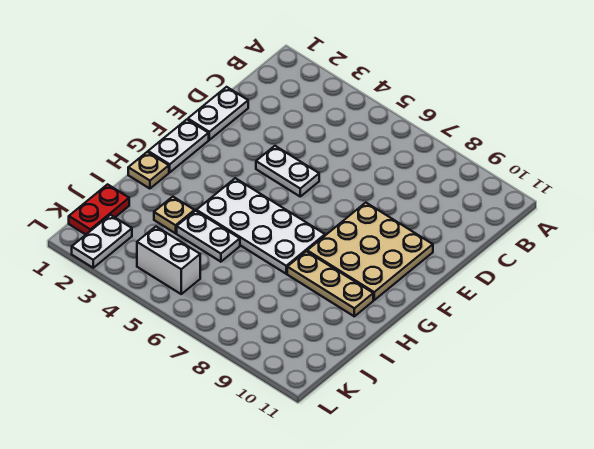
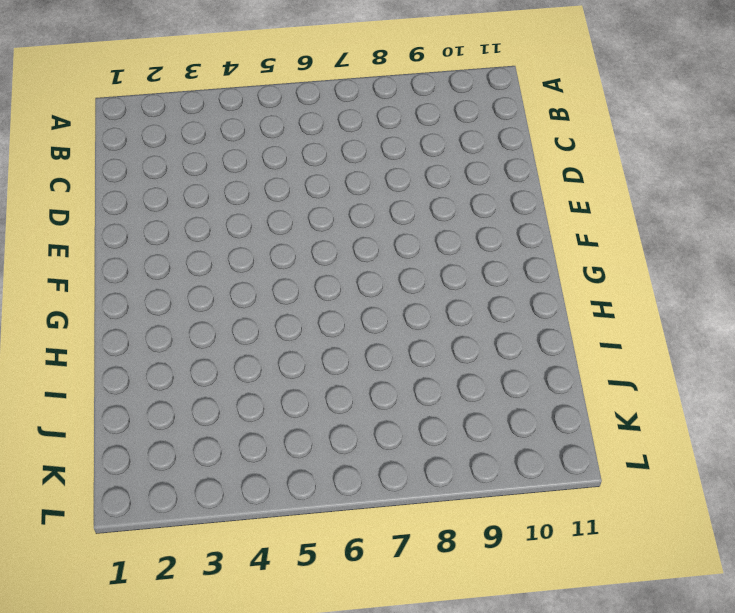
none -> white plate D1:E1 level 1
none -> white plate E4:E5 level 1
none -> tan plate E8:G10 level 1

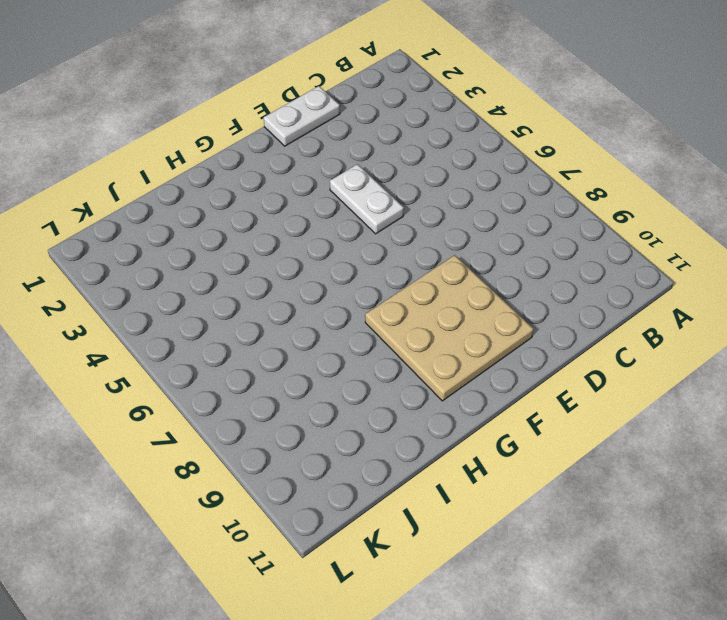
none -> white plate F1:G1 level 1
none -> white plate G4:H7 level 1
none -> tan plate H1 level 1

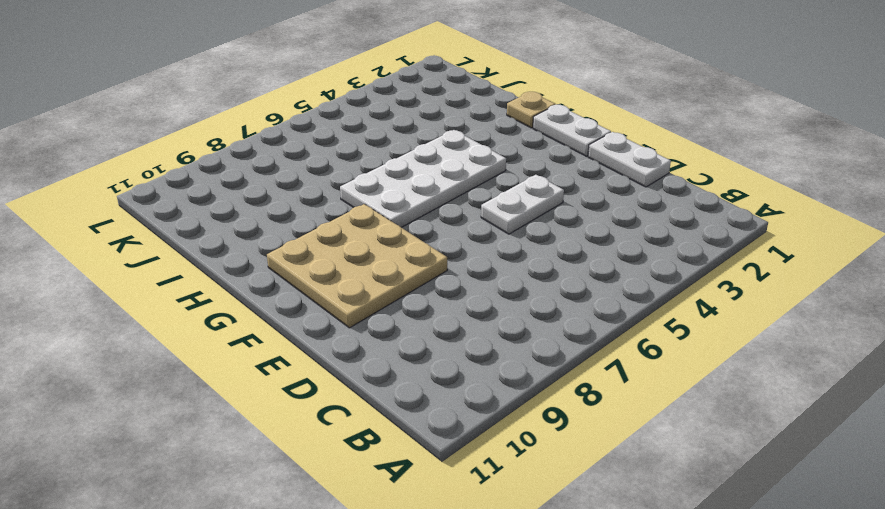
none -> tan plate H8:H10 level 1
none -> tan plate I3 level 1
none -> white plate I4:I5 level 1

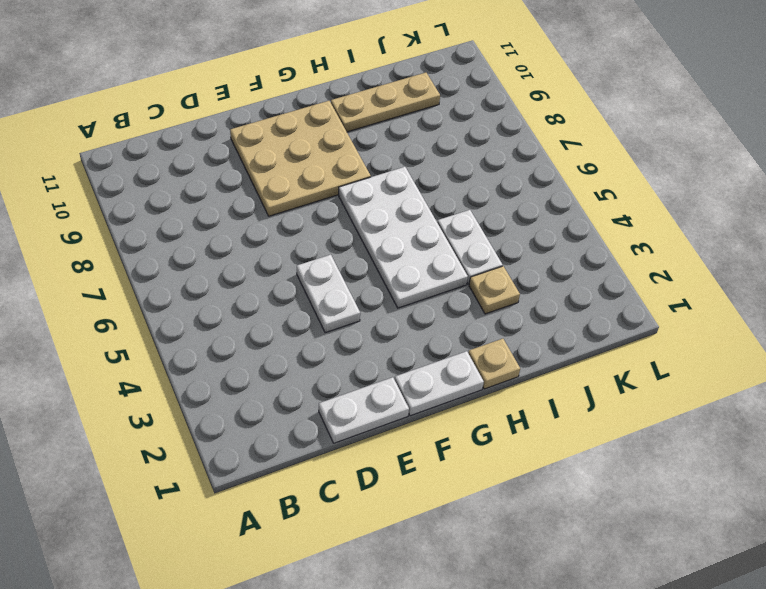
tan plate H10:J10 level 1 -> tan plate H8:H10 level 1
none -> red plate J1:K1 level 1
none -> white plate K2:L2 level 1
none -> white brick K4:K5 level 1

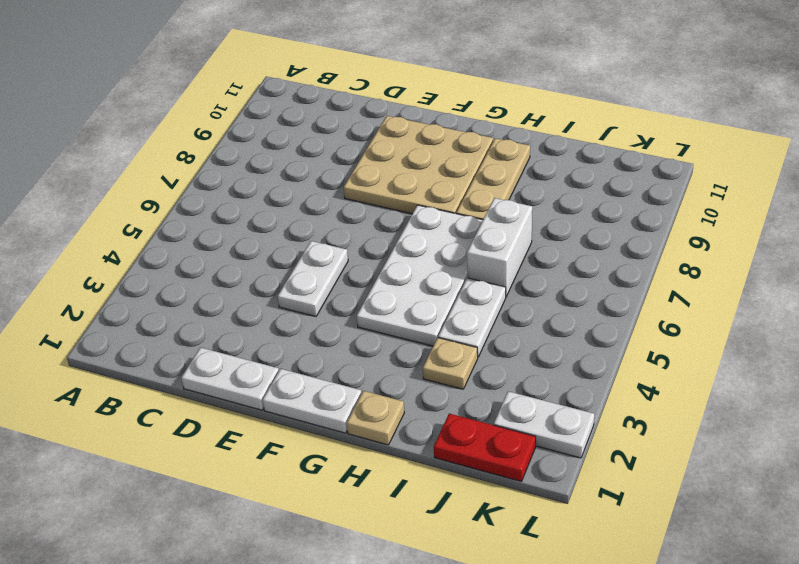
white brick I6:I7 level 1 -> white brick K4:K5 level 1

